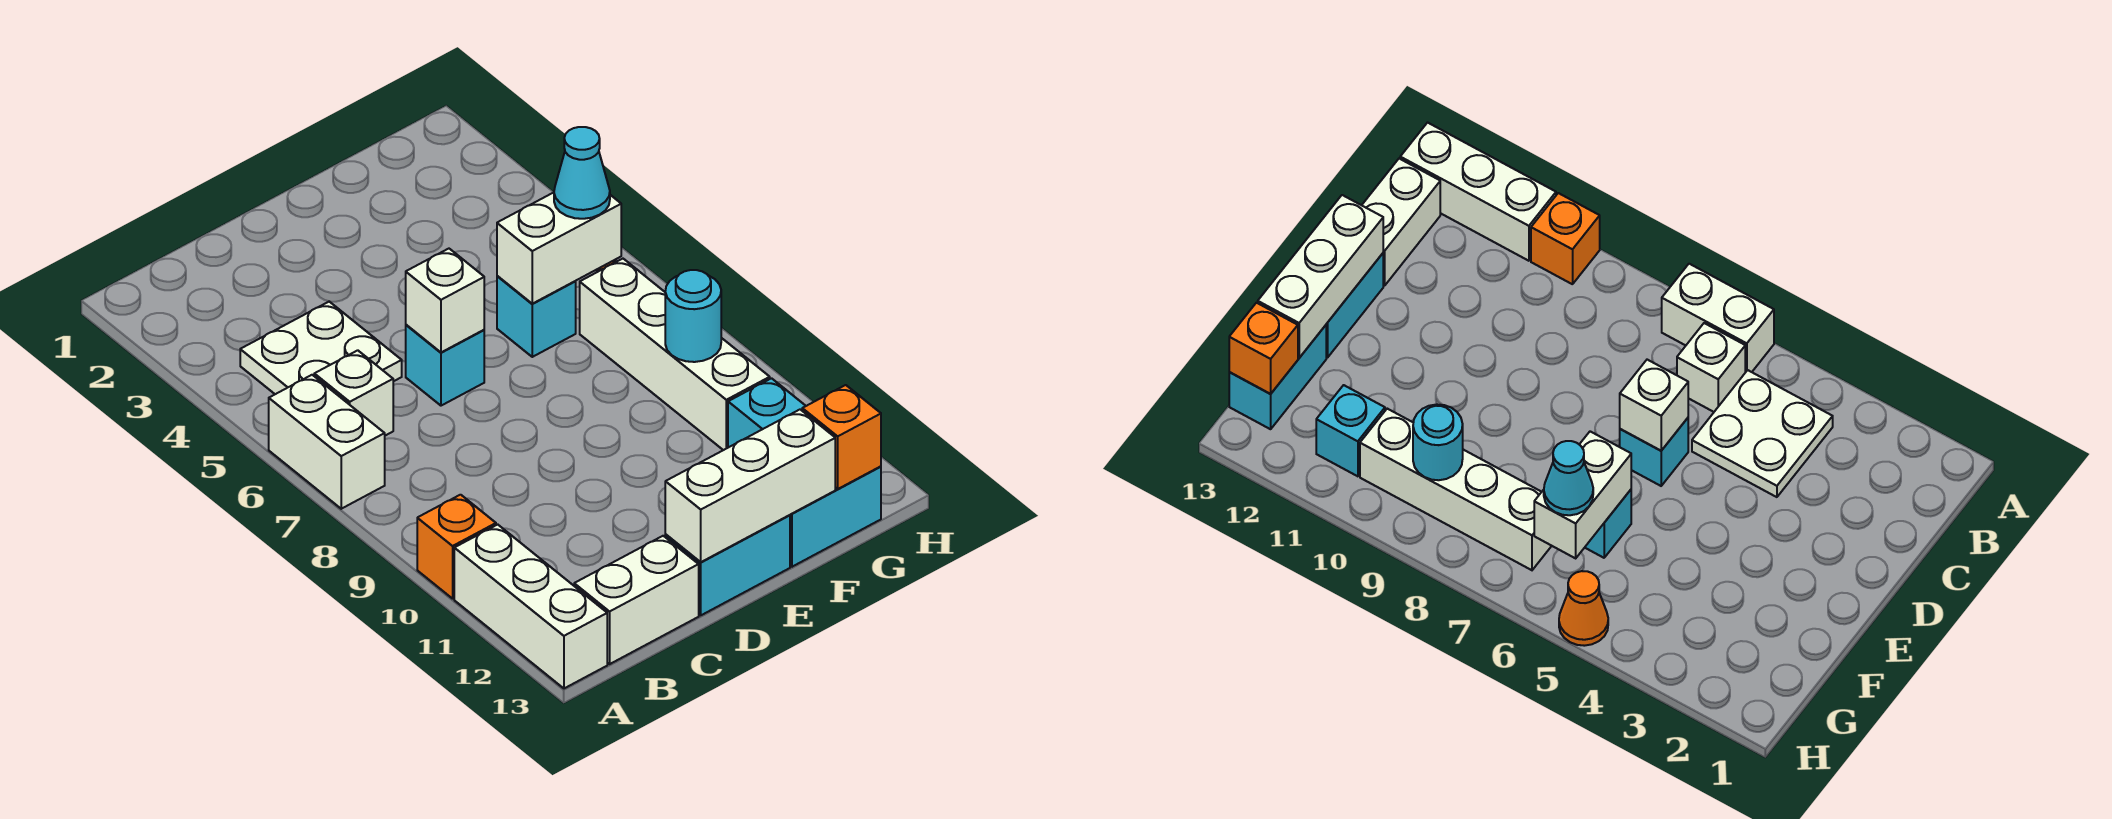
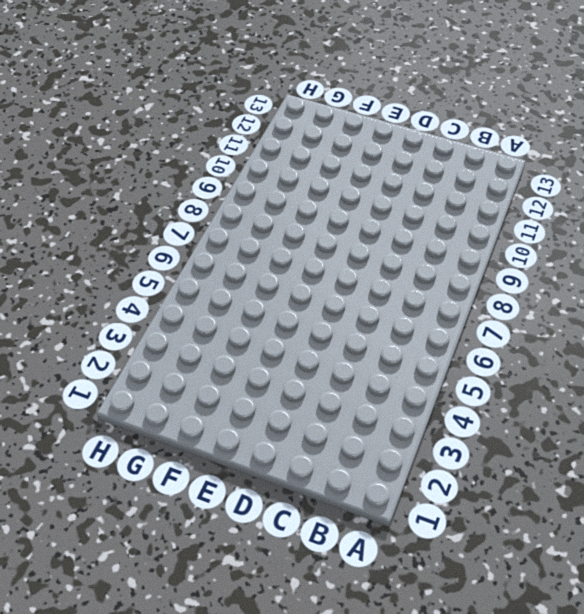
none -> white brick A6:A7 level 1
none -> orange brick A10 level 1
none -> white brick A11:A13 level 1

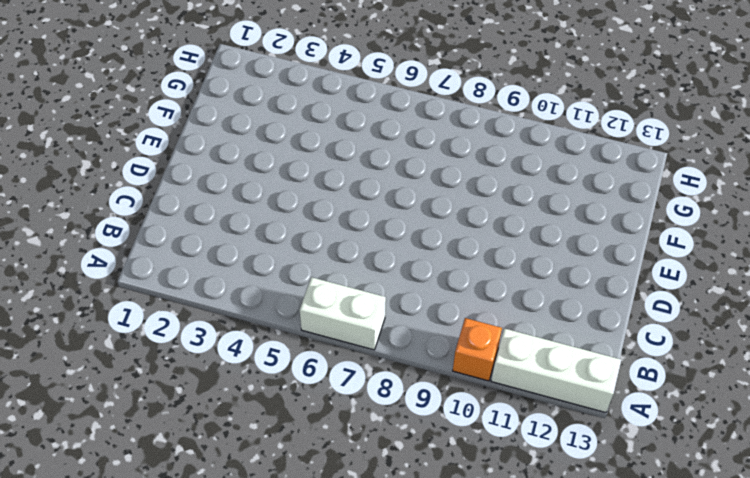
none -> white plate B4:C5 level 1
none -> white brick B6 level 1
none -> white brick B13:C13 level 1

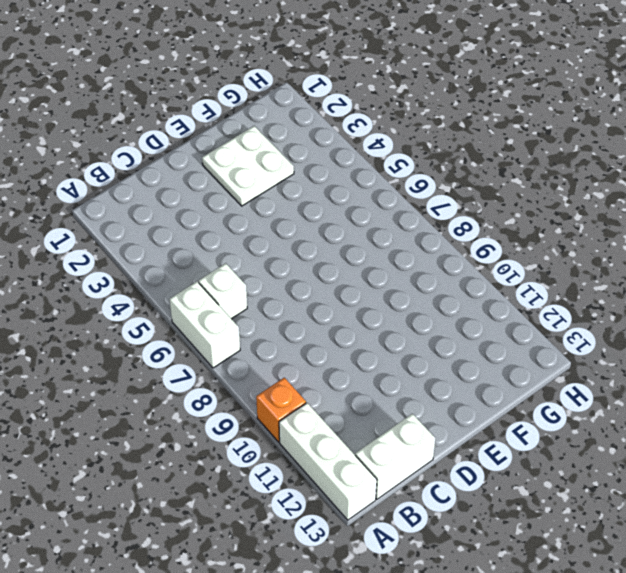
white plate E2:F3 level 1 -> white plate B4:C5 level 1
none -> cyan brick D6 level 1
none -> cyan brick D13:E13 level 1
none -> cyan brick F6 level 1

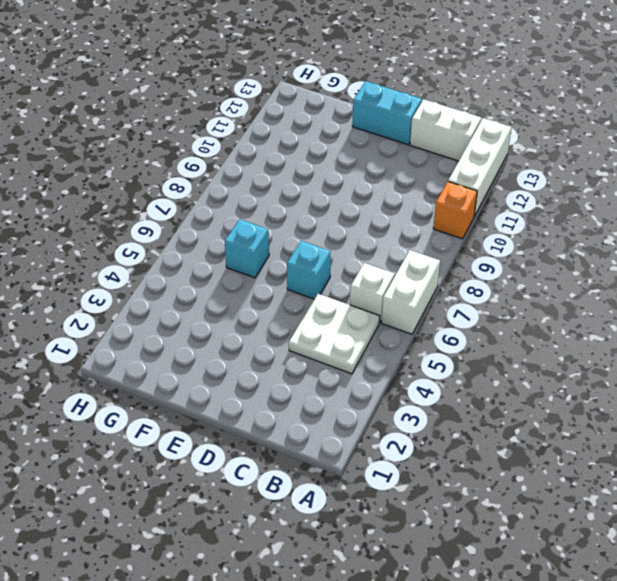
none -> cyan brick F13:G13 level 1
none -> white brick G7:G10 level 1
none -> cyan brick G11 level 1

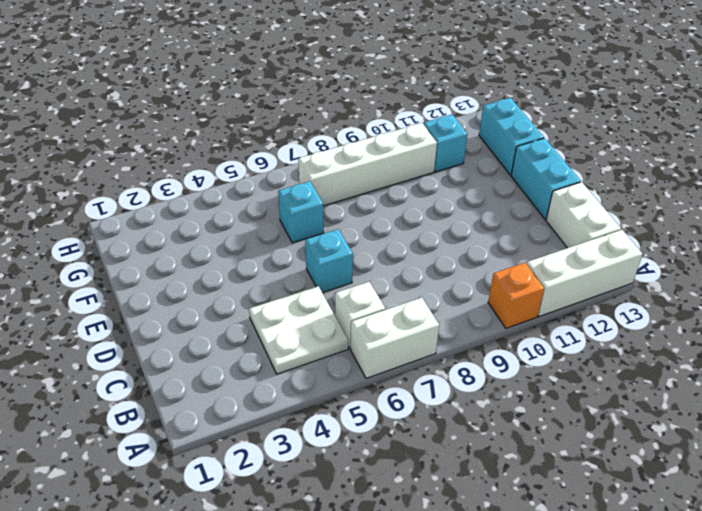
none -> orange cone H5 level 1
none -> white brick D6 level 2
none -> white brick D13:F13 level 2

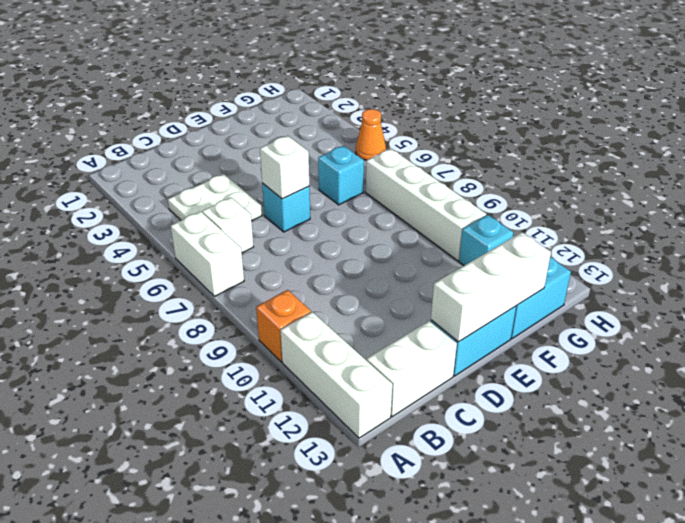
none -> white brick F6:G6 level 2
none -> cyan round brick G9 level 2
none -> orange brick G13 level 2

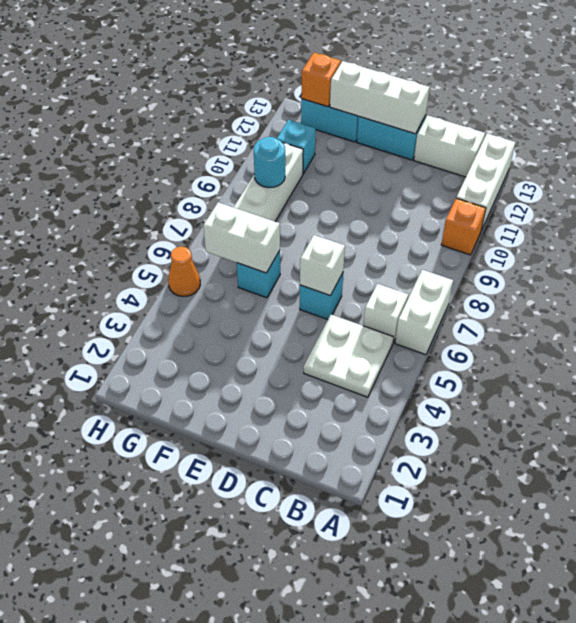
none -> cyan cone G6 level 3

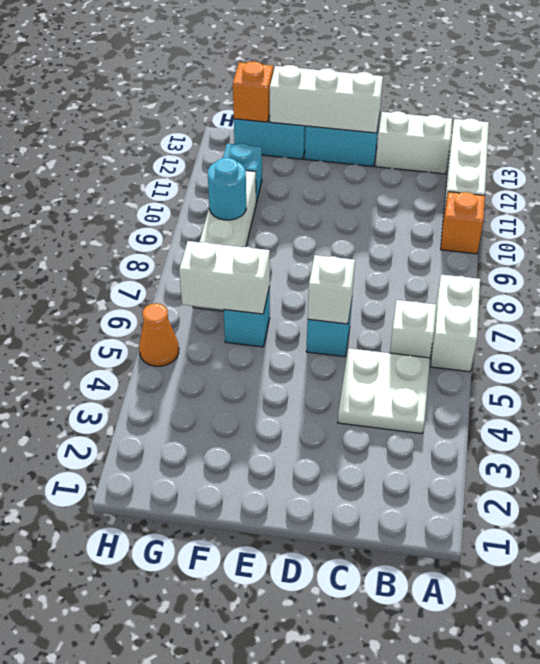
none -> cyan cone G6 level 3

